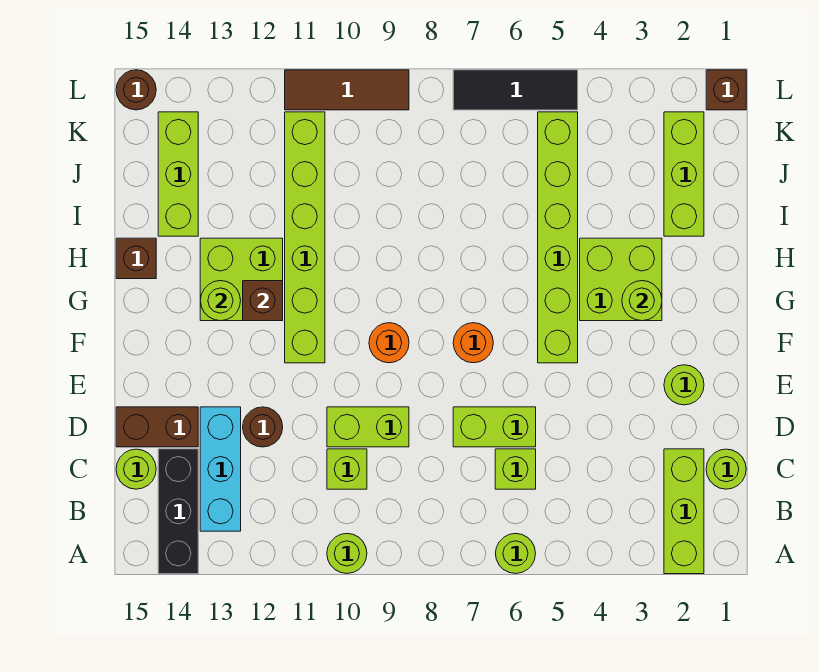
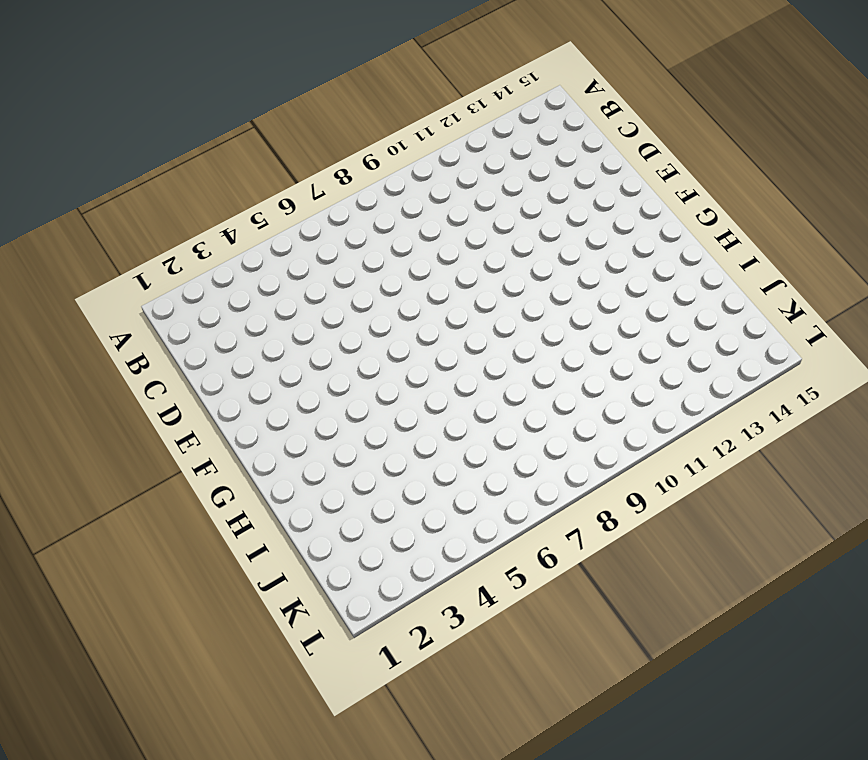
none -> lime brick A2:C2 level 1
none -> lime round brick A6 level 1
none -> lime round brick A10 level 1
none -> black brick A14:C14 level 1

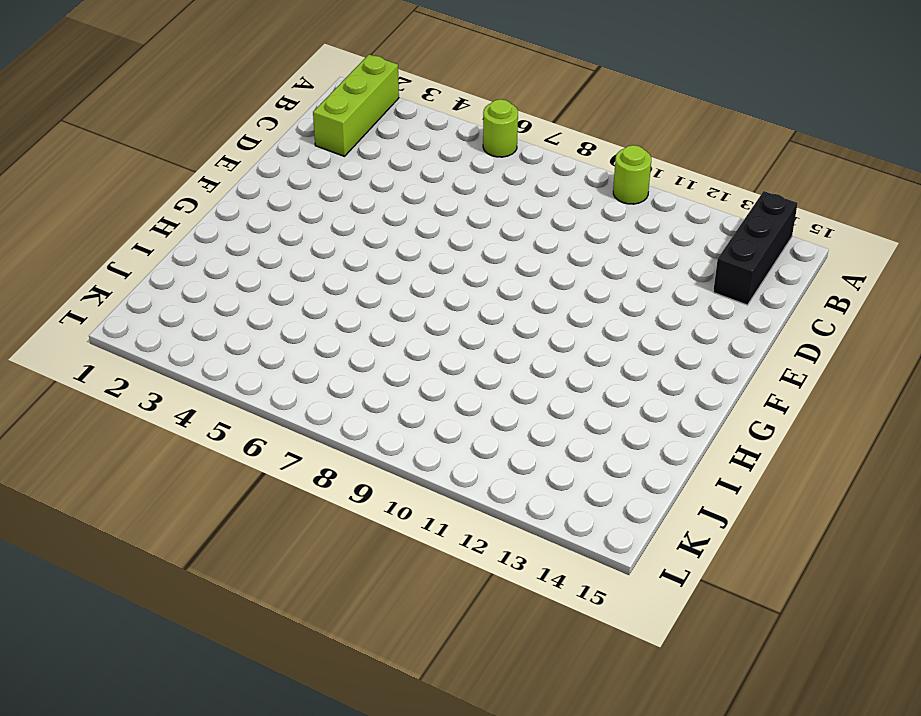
none -> cyan brick B13:D13 level 1
none -> lime round brick C1 level 1
none -> lime brick C6 level 1
none -> lime brick C10 level 1

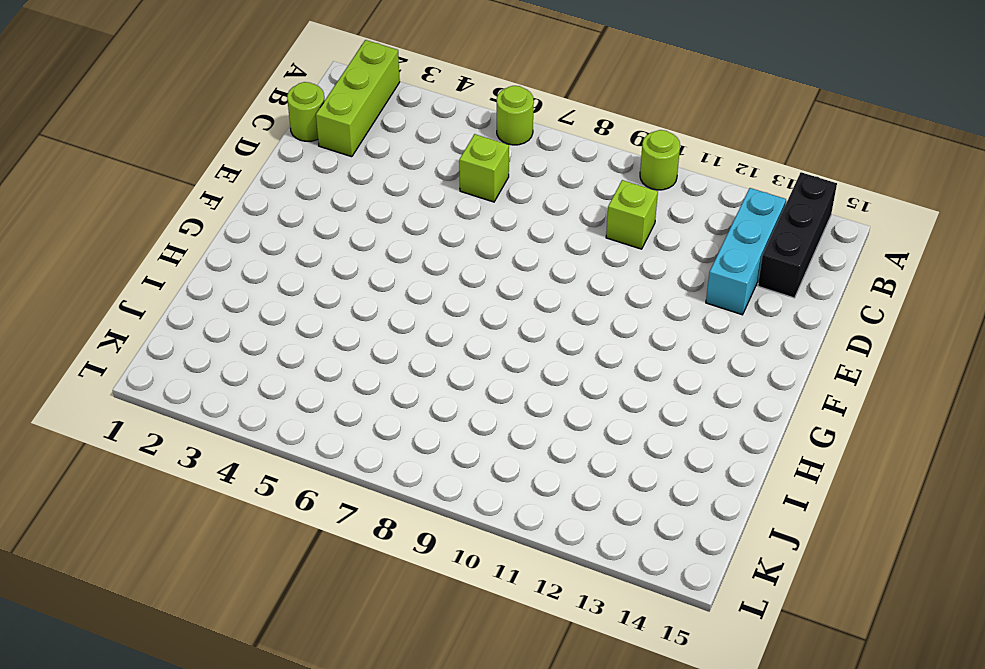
none -> lime round brick C15 level 1
none -> lime brick D6:D7 level 1
none -> lime brick D9:D10 level 1
none -> brown round brick D12 level 1

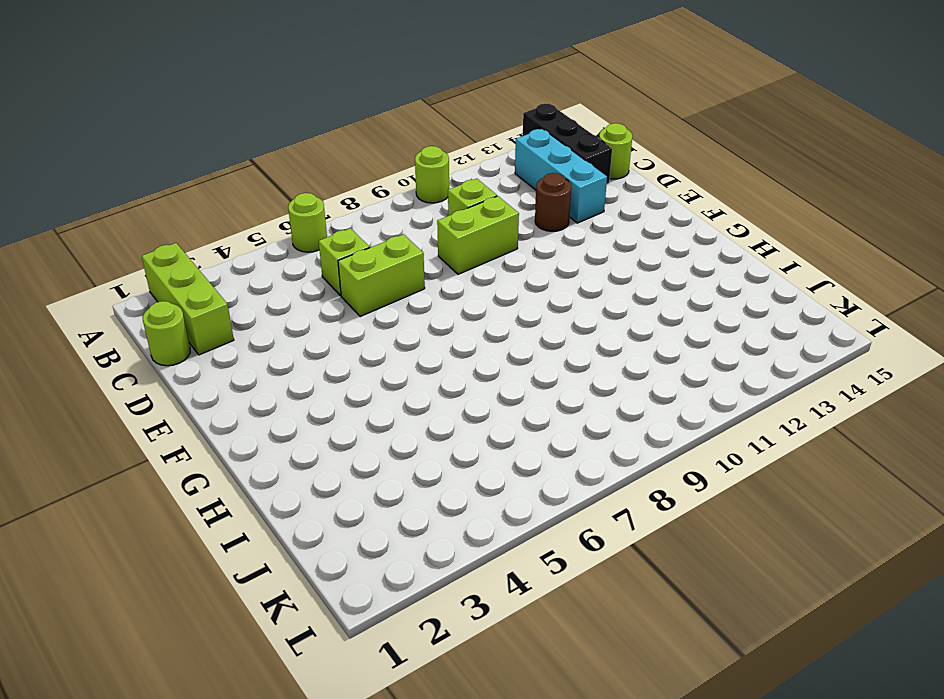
none -> brown brick D14:D15 level 1
none -> lime round brick E2 level 1
none -> lime brick F5:K5 level 1
none -> orange round brick F7 level 1

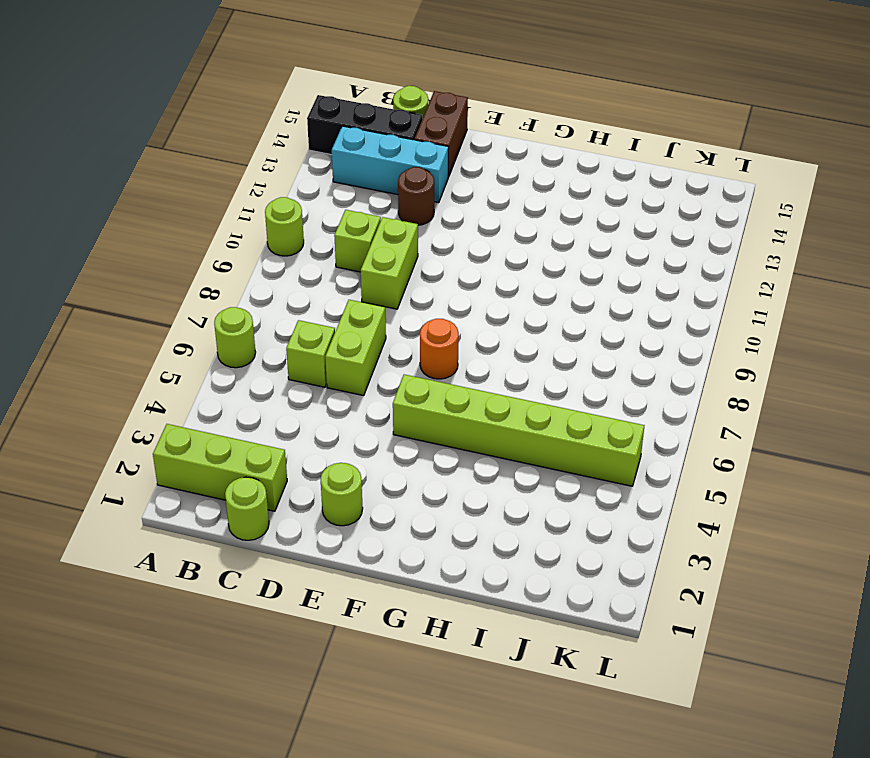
none -> orange round brick F9 level 1
none -> lime brick F11:K11 level 1
none -> lime brick G3:H4 level 1
none -> lime brick G12:H13 level 1

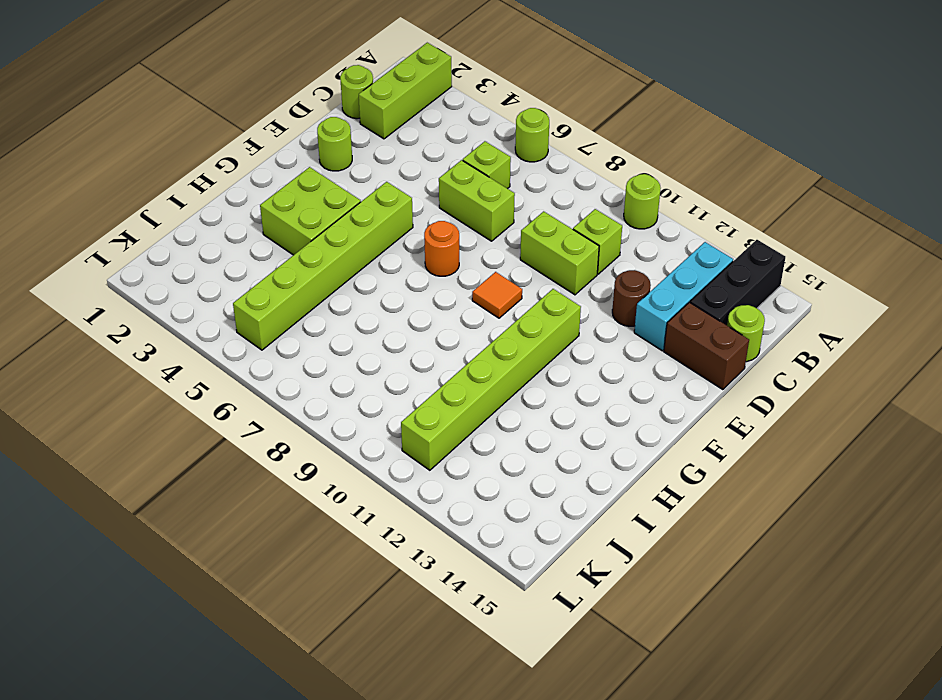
orange tile F9 level 1 -> orange round brick F9 level 1
none -> lime brick G12:H13 level 1
none -> brown brick H15 level 1
none -> lime brick I2:K2 level 1
none -> lime brick I14:K14 level 1

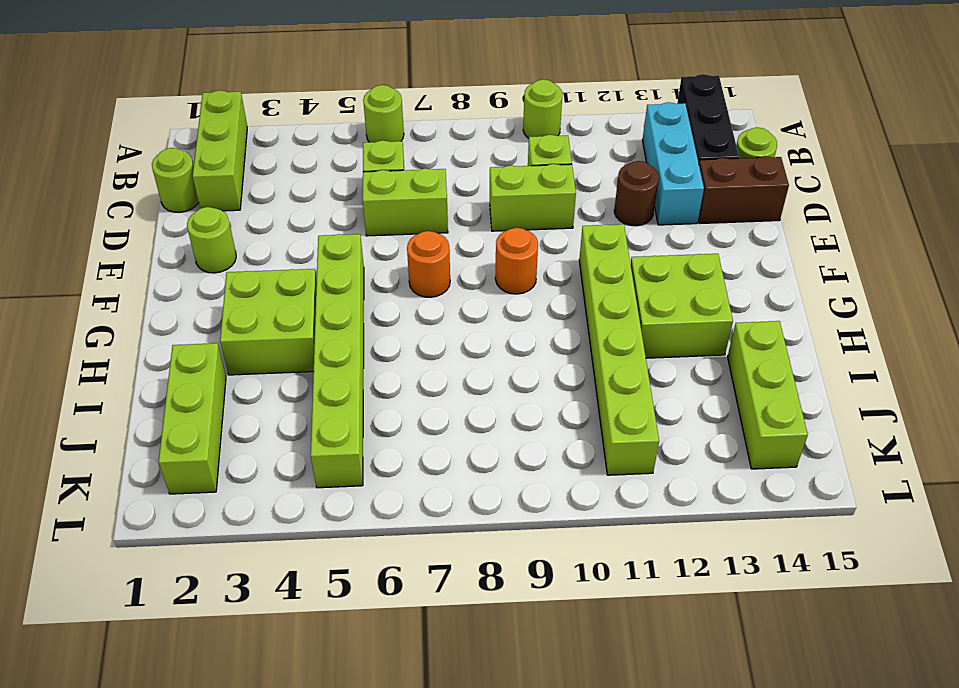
none -> brown brick H15 level 1
none -> brown brick L1 level 1
none -> black tile L5:L7 level 1
none -> brown tile L9:L11 level 1

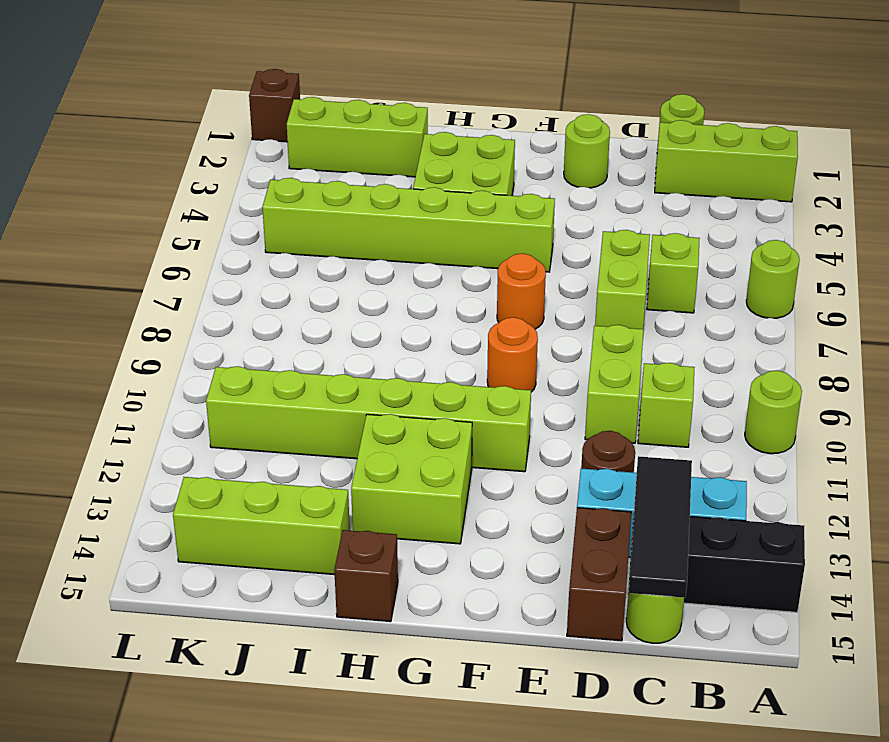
black tile C13:C15 level 2 -> black tile L5:L7 level 1
none -> brown tile L9:L11 level 1
none -> brown round brick L15 level 1
none -> lime round brick G3 level 2
none -> brown brick G12 level 2

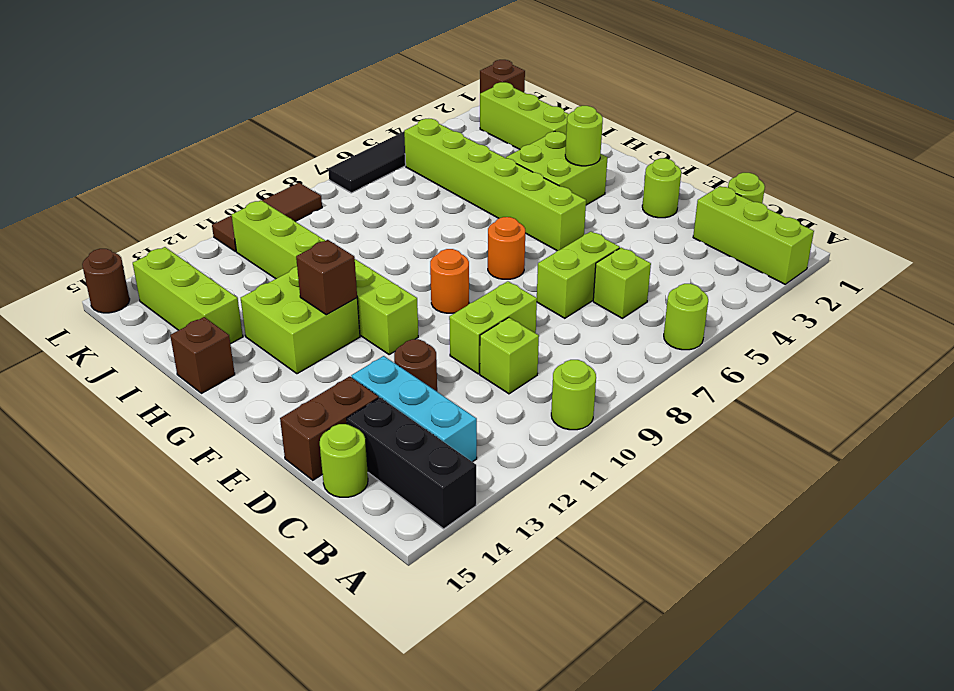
none -> lime round brick G13 level 2

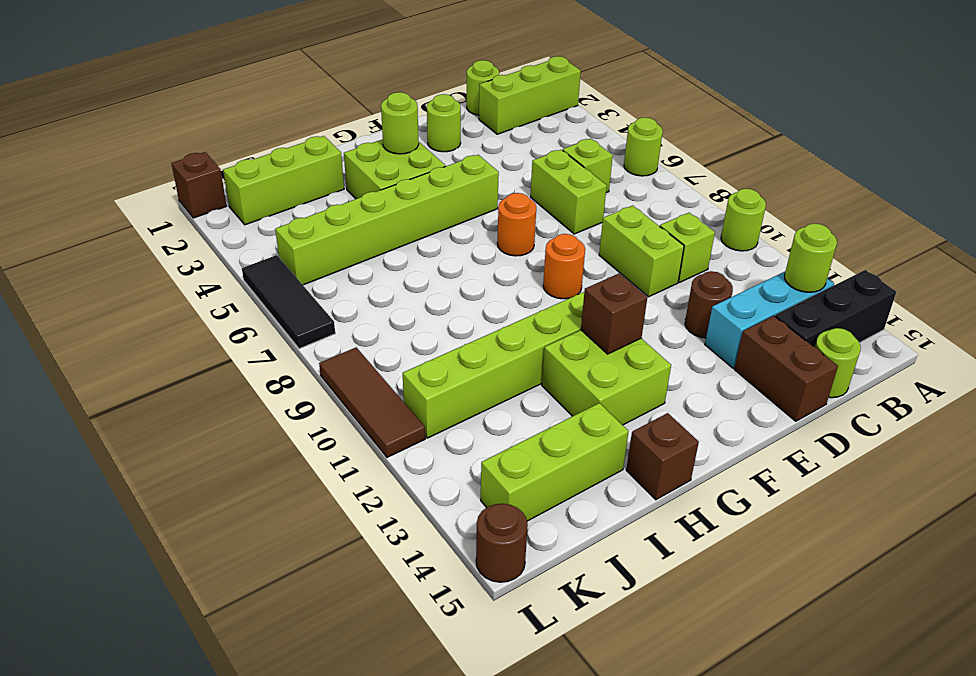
lime round brick B13 level 2 -> lime round brick G13 level 2

